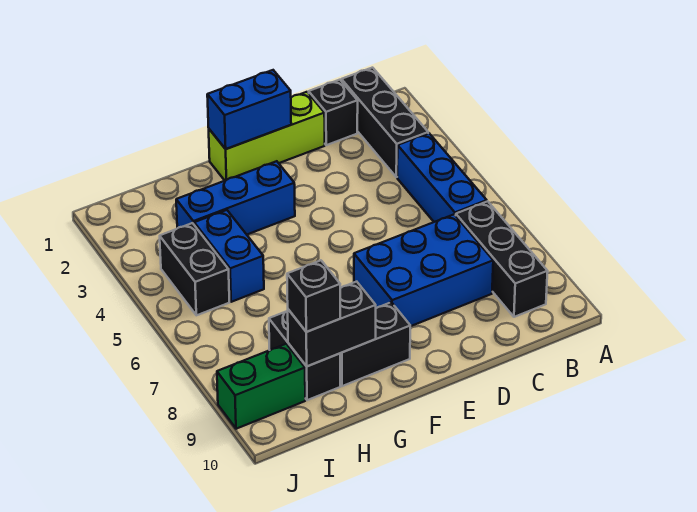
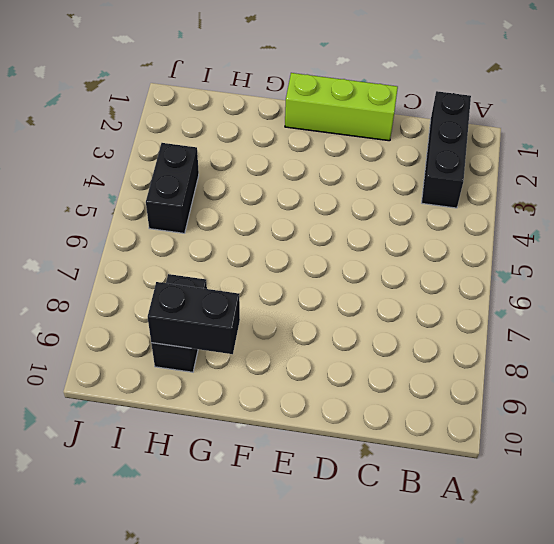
none -> blue brick B4:B6 level 1
none -> black brick B7:B9 level 1
none -> black brick C1 level 1

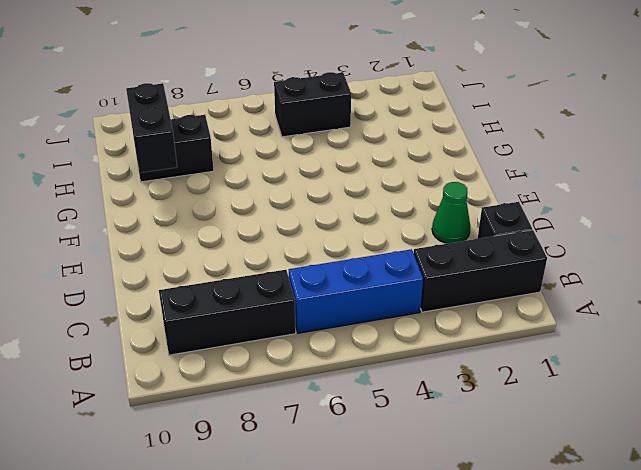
green cone D2 level 1 -> none
none -> blue brick C7:E8 level 1
none -> lime brick D1:F1 level 1
none -> blue brick F3:H3 level 1

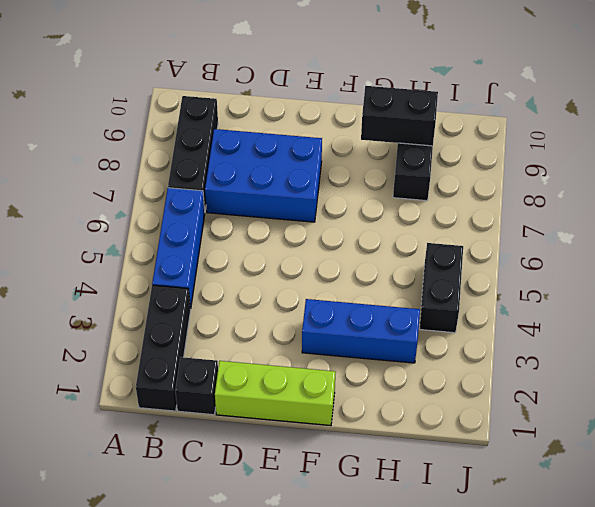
none -> black brick F9:G9 level 1
none -> blue brick H4:H5 level 1
none -> green brick I9:J9 level 1

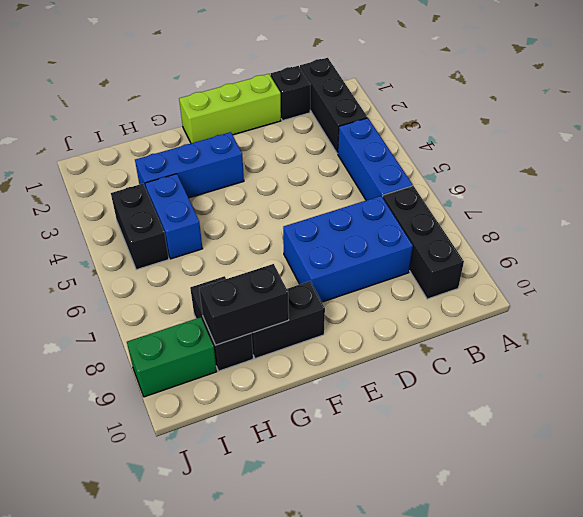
none -> blue brick E1:F1 level 2
none -> black brick H9 level 3

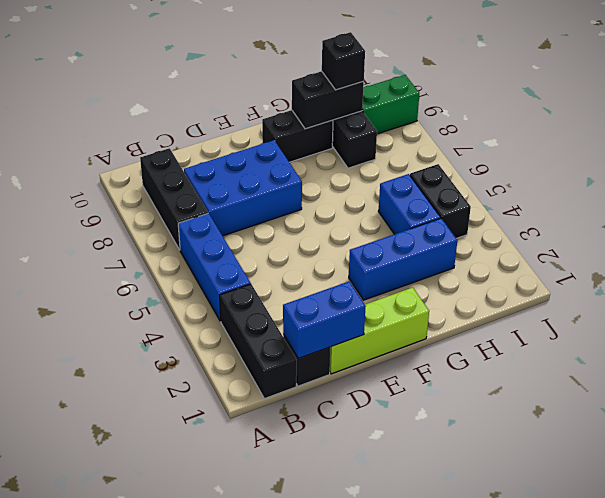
blue brick C1:D1 level 2 -> blue brick E1:F1 level 2

